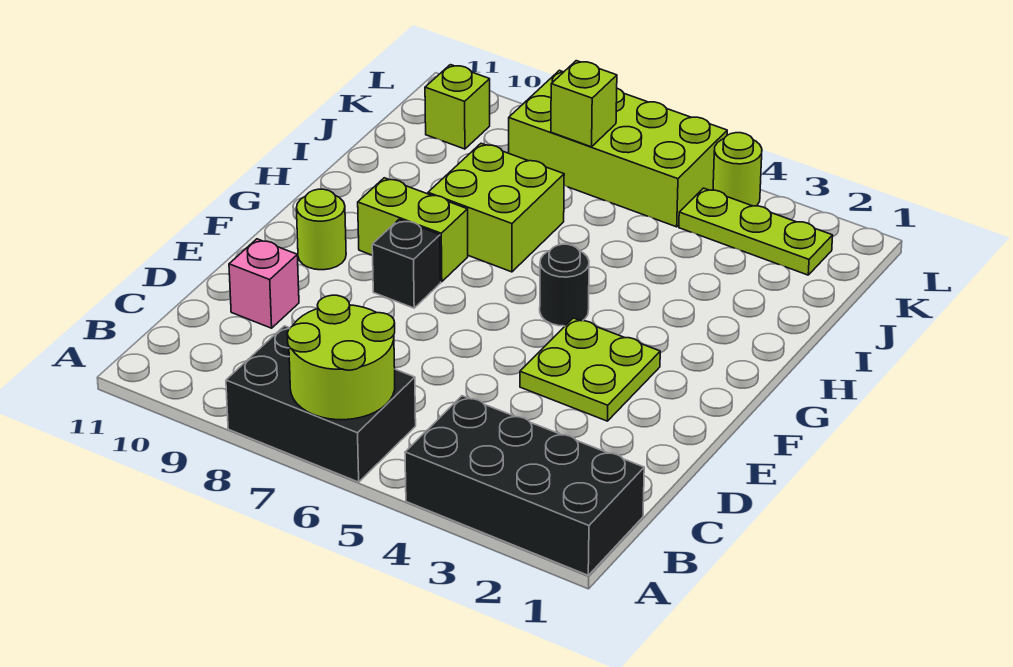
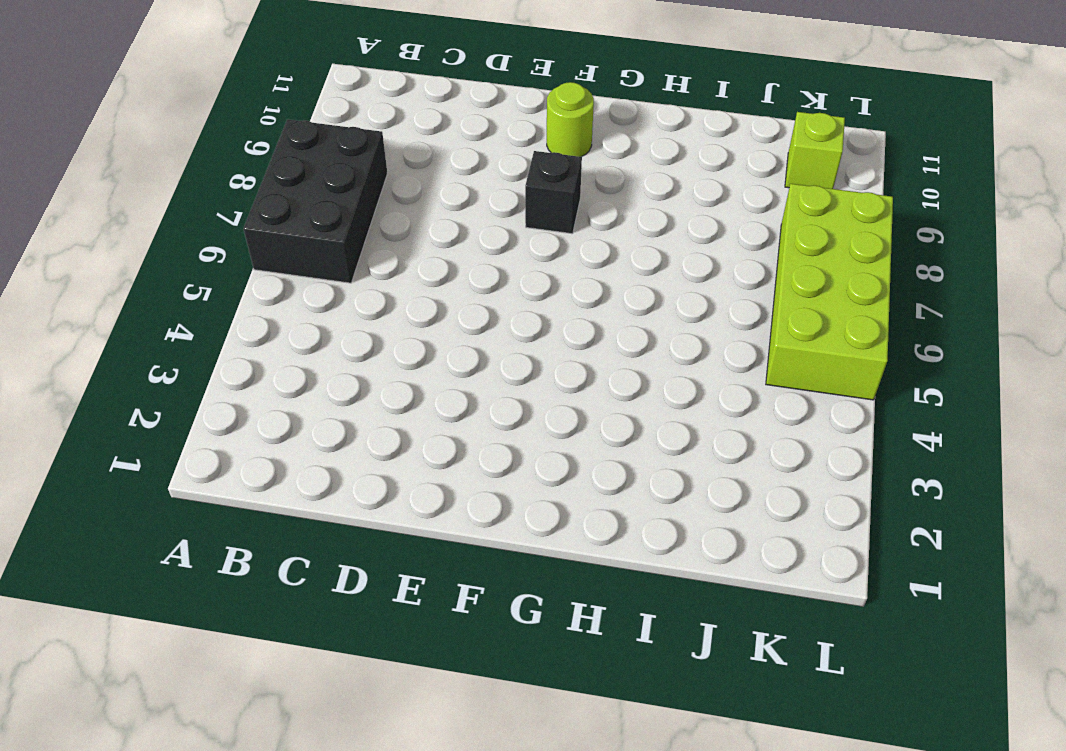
none -> black brick A1:B4 level 1
none -> pink brick D10 level 1
none -> lime plate E3:F4 level 1

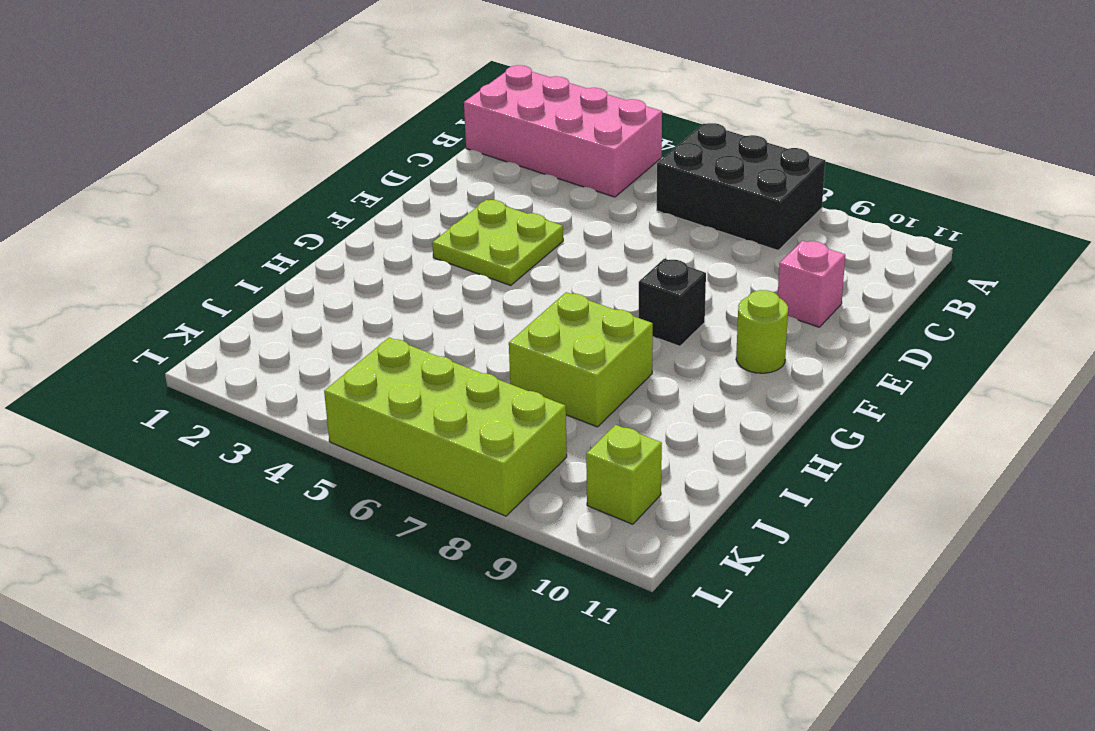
pink brick A1:B4 level 1 -> black brick A1:B4 level 1
none -> black round brick G5 level 1
none -> lime brick G8:G9 level 1
none -> lime plate K2:K4 level 1

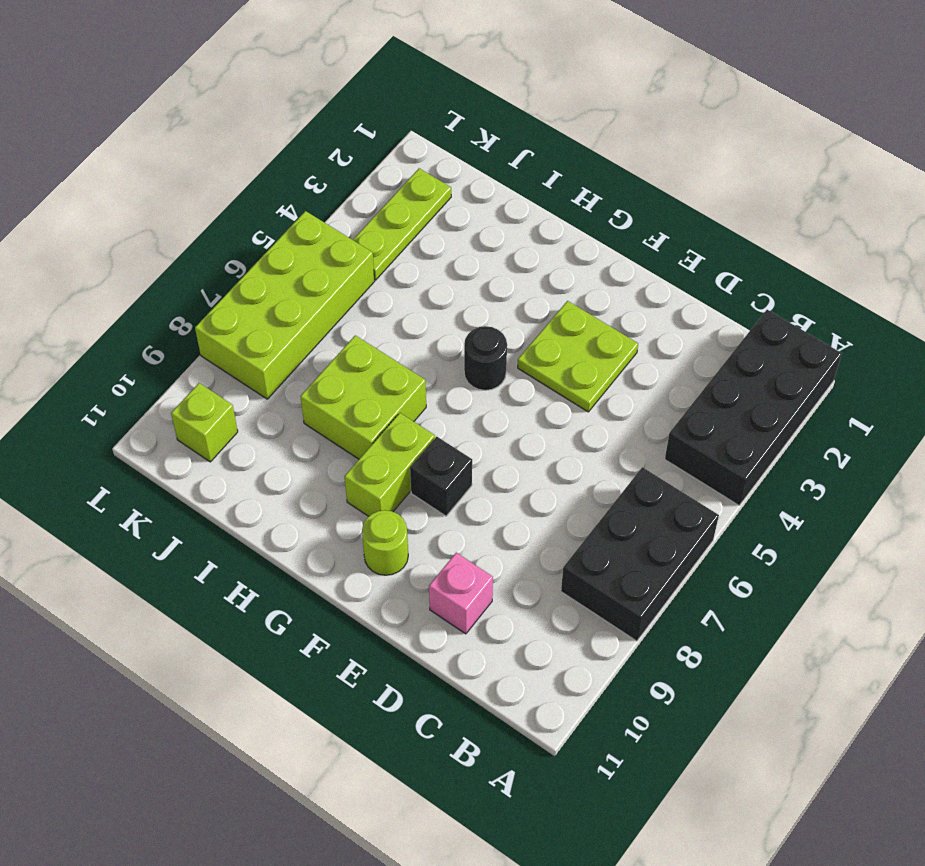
none -> lime round brick L4 level 1
none -> lime round brick A6:B7 level 2
none -> lime brick K7 level 2

